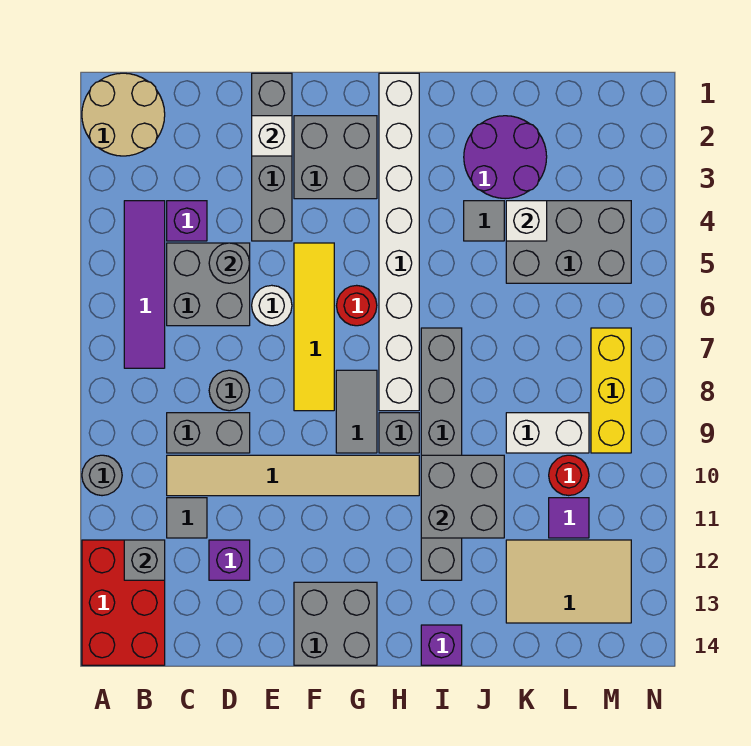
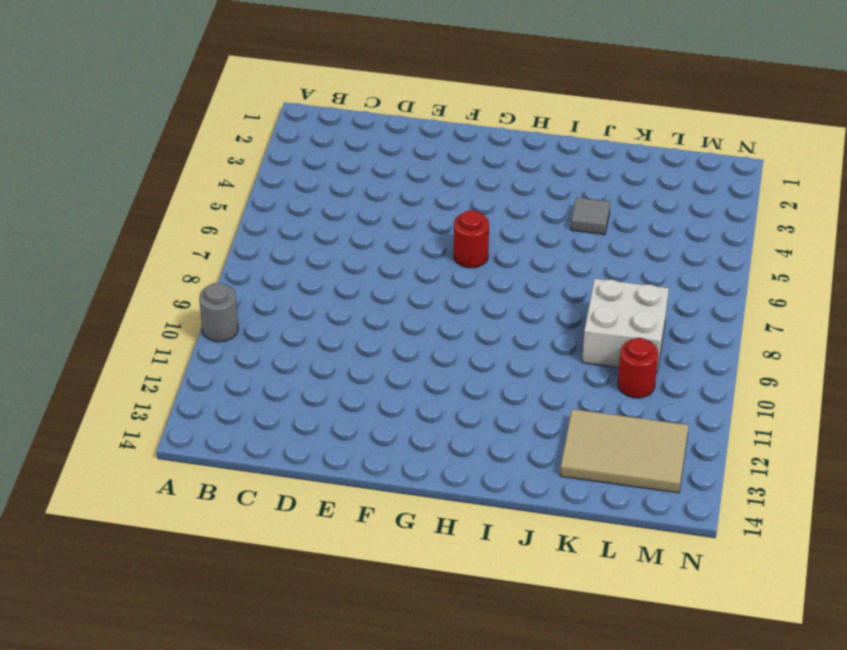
white brick K8:L9 level 1 -> white brick K9:L9 level 1
none -> tan round brick A1:B2 level 1
none -> red brick A12:B14 level 1
none -> purple tile B4:B7 level 1
none -> purple brick C4 level 1

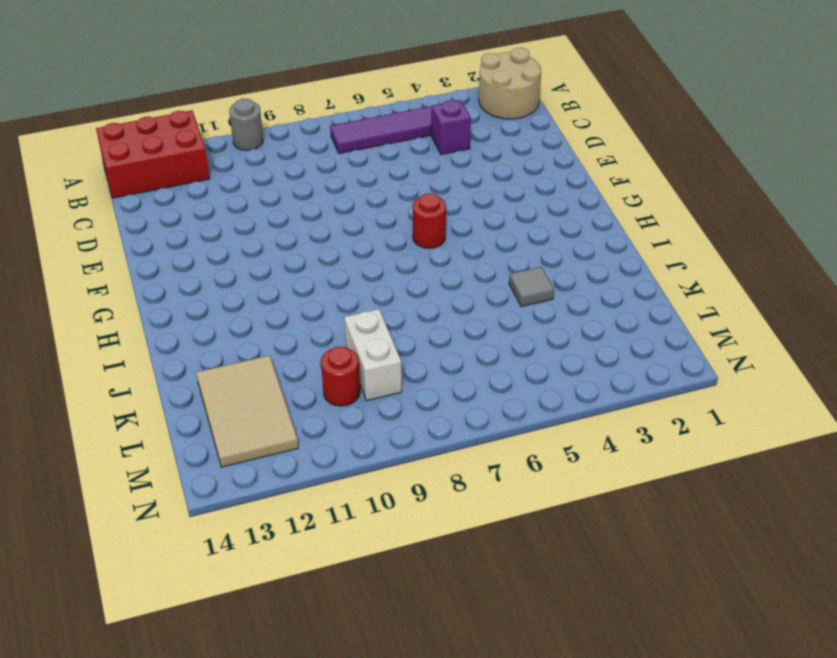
none -> grey brick C5:D6 level 1
none -> grey brick C9:D9 level 1
none -> tan tile C10:H10 level 1
none -> grey tile C11 level 1

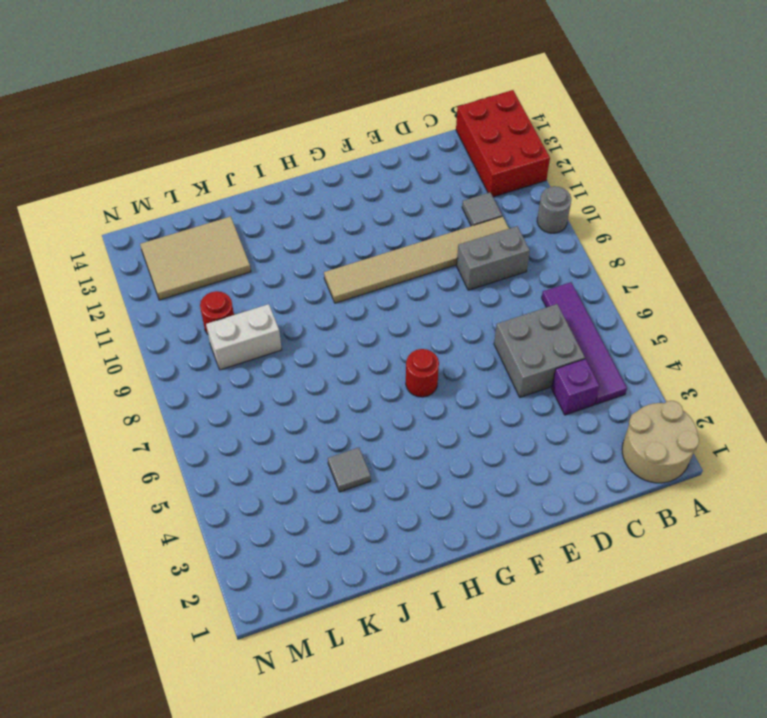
none -> grey round brick D8 level 1
none -> purple brick D12 level 1
none -> grey brick E1:E4 level 1
none -> white round brick E6 level 1

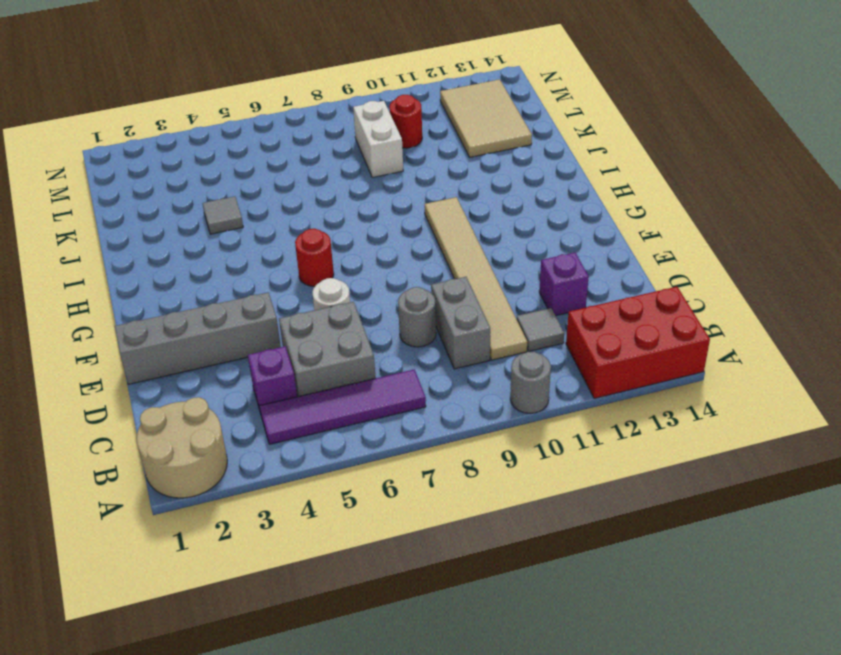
none -> grey brick F2:G3 level 1
none -> yellow tile F5:F8 level 1
none -> grey brick F13:G14 level 1
none -> grey tile G8:G9 level 1

